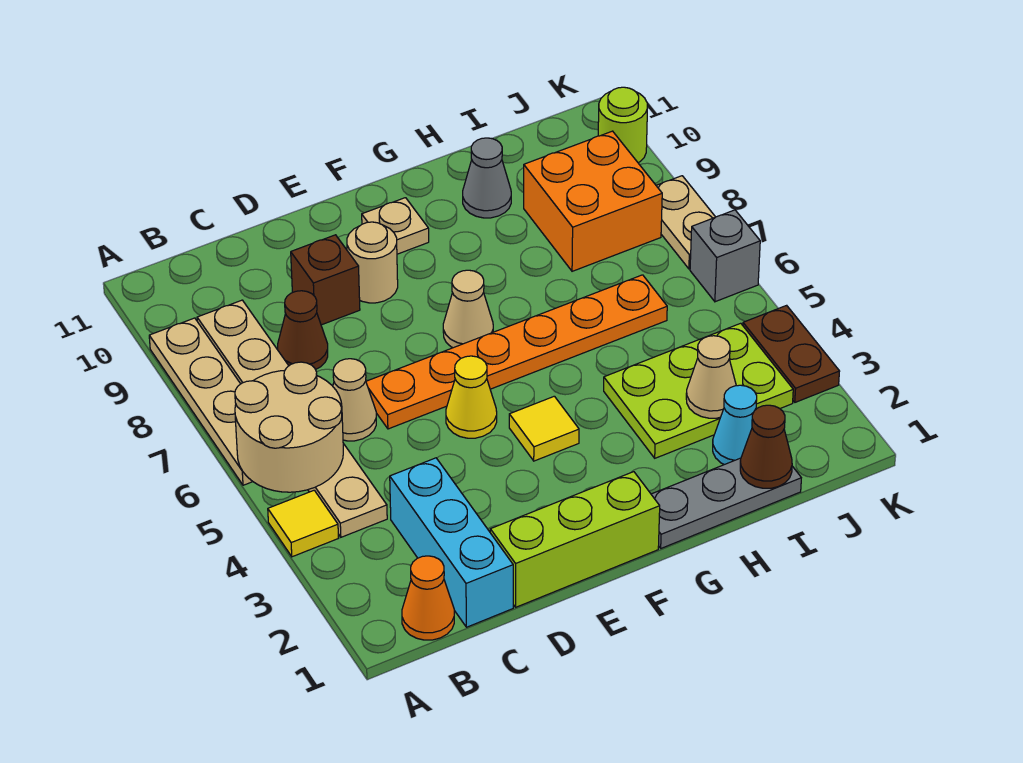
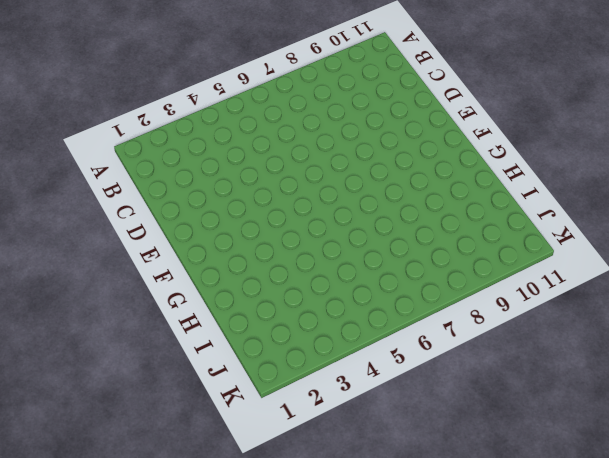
none -> yellow tile A4 level 1
none -> tan plate A6:A9 level 1
none -> orange cone B1 level 1

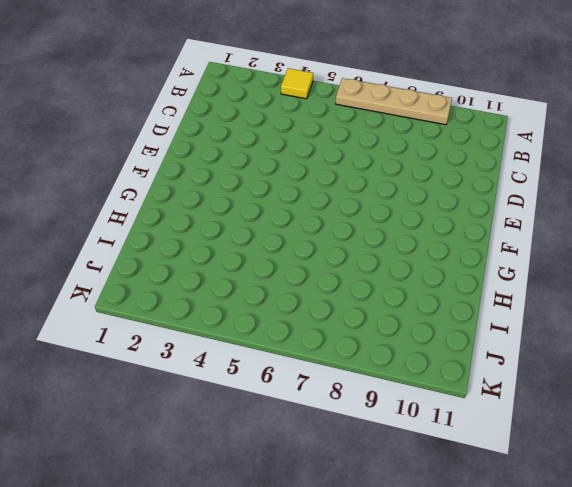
none -> orange cone B1 level 1
none -> tan plate B4:B9 level 1
none -> cyan brick C1:C3 level 1

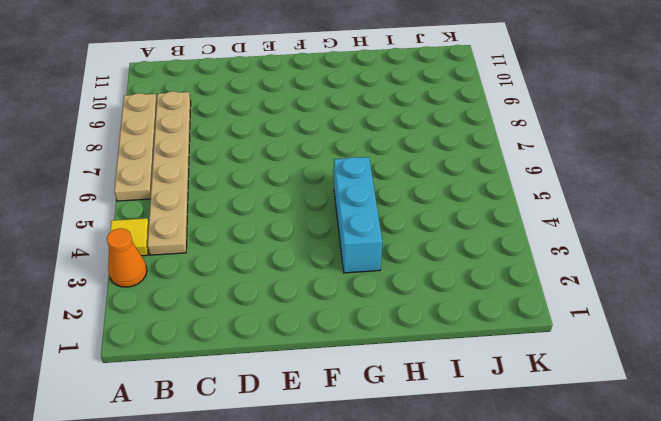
orange cone A3 level 1 -> orange cone B1 level 1
cyan brick G3:G5 level 1 -> cyan brick C1:C3 level 1
none -> tan cone C6 level 1
none -> brown cone C8 level 1
none -> lime brick D1:F1 level 1

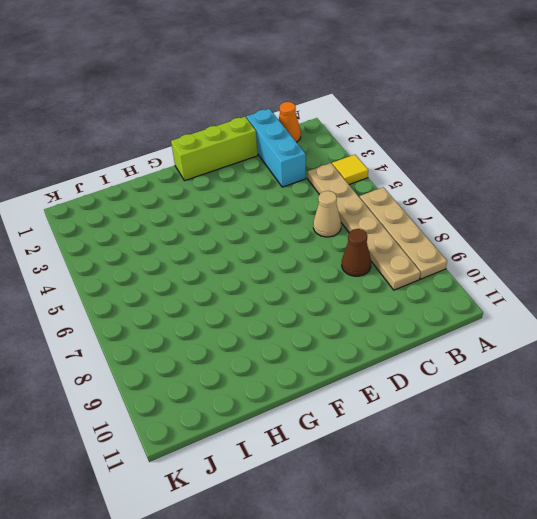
none -> orange plate D6:I6 level 1
none -> brown brick D9 level 1
none -> yellow cone E5 level 1

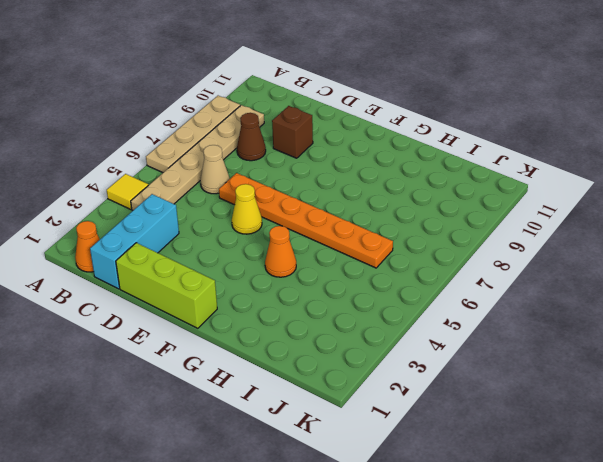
orange cone G4 level 1 -> none
none -> tan round brick E9 level 1
none -> yellow tile F4 level 1
none -> tan cone F7 level 1

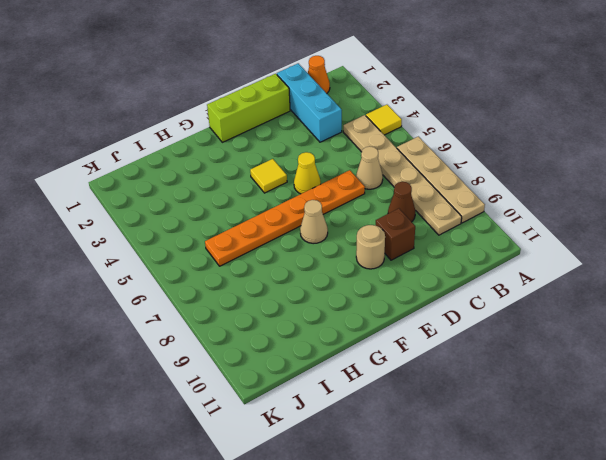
none -> tan plate F10 level 1
none -> grey plate G1:I1 level 1
none -> lime plate H3:J4 level 1

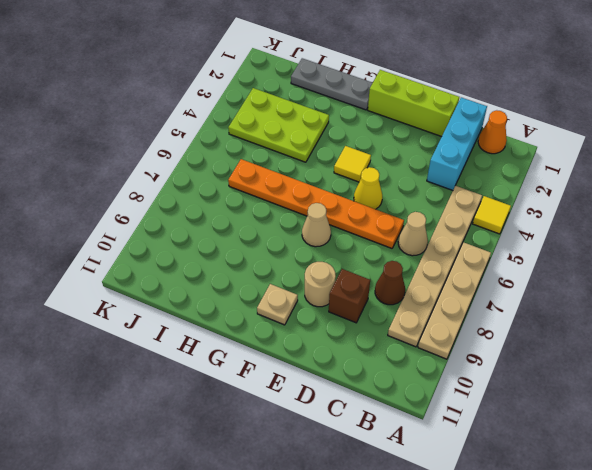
none -> grey cone H10 level 1
none -> cyan cone I2 level 1
none -> orange brick I8:J9 level 1

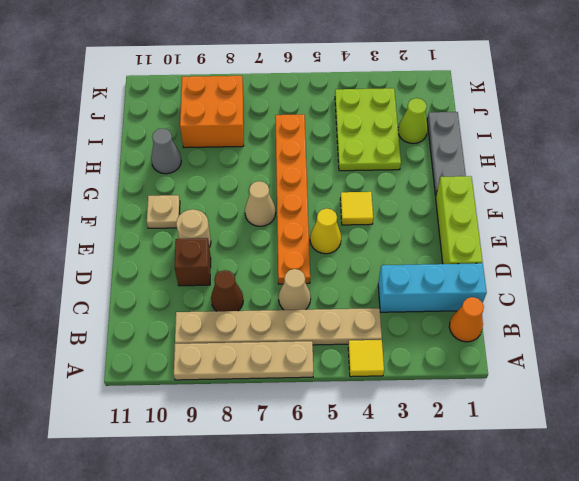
lime cone I2 level 1 -> cyan cone I2 level 1
none -> brown plate K3:K4 level 1
none -> grey brick K6 level 1
none -> tan plate K7:K8 level 1

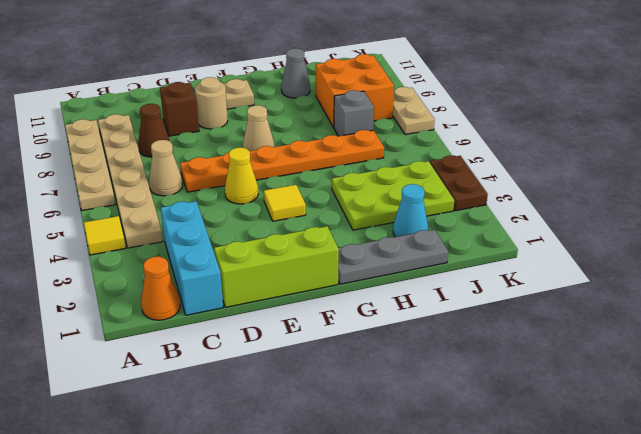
grey brick I7 level 1 -> grey brick K6 level 1
none -> lime round brick K10 level 1
none -> tan round brick A5:B6 level 2
none -> brown cone I1 level 2

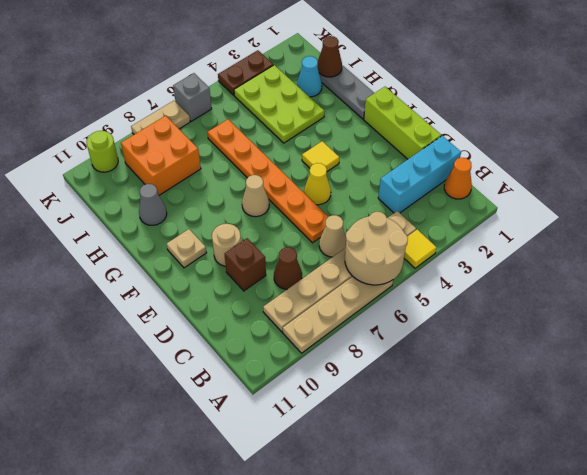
none -> tan cone I3 level 2

